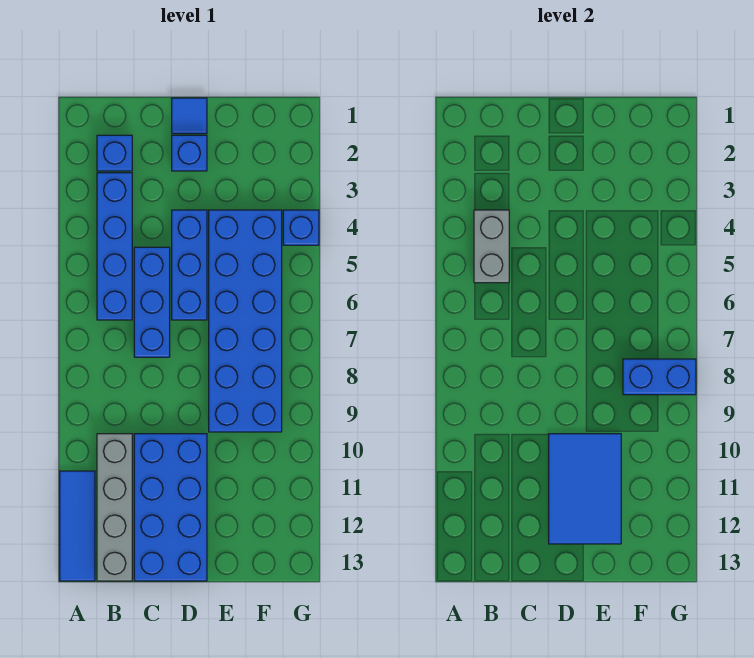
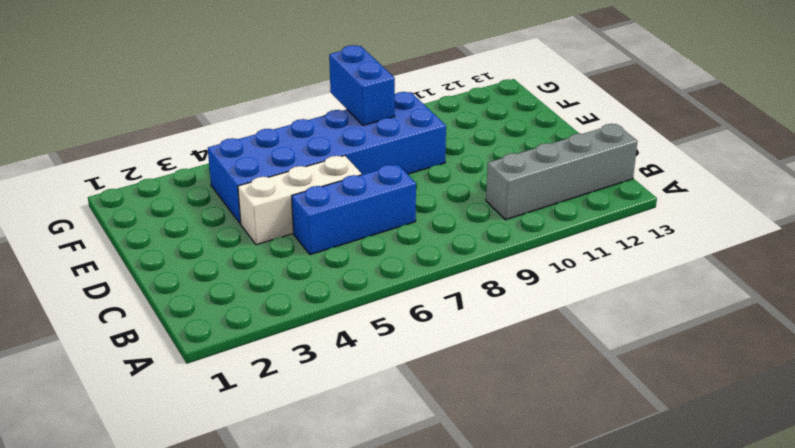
white brick D4:D6 level 1 -> blue brick D4:D6 level 1
none -> blue tile A11:A13 level 1
none -> blue brick B2 level 1
none -> blue brick B3:B6 level 1

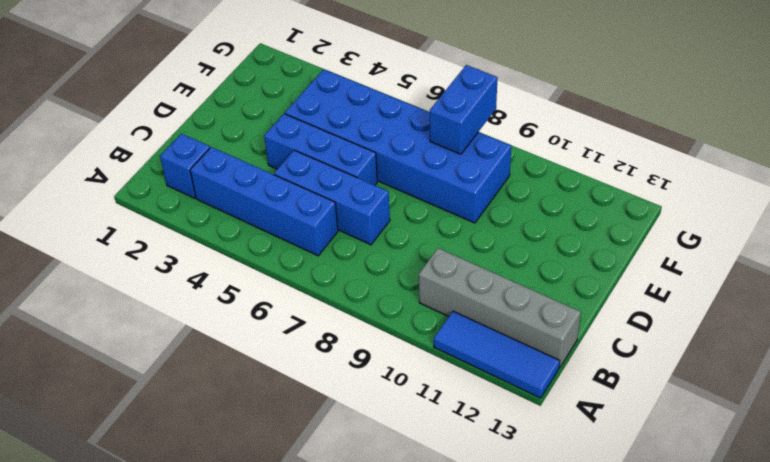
none -> blue brick C10:D13 level 1
none -> blue tile D1 level 1
none -> blue brick D2 level 1

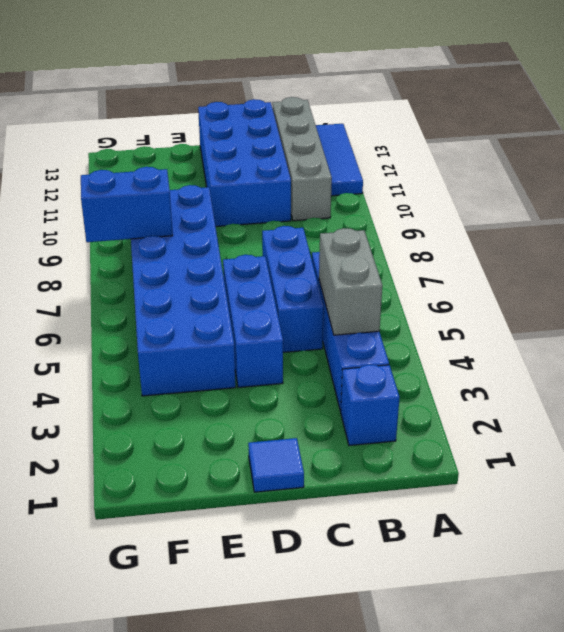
none -> blue brick D2 level 1
none -> blue brick G4 level 1
none -> blue tile D10:E12 level 2

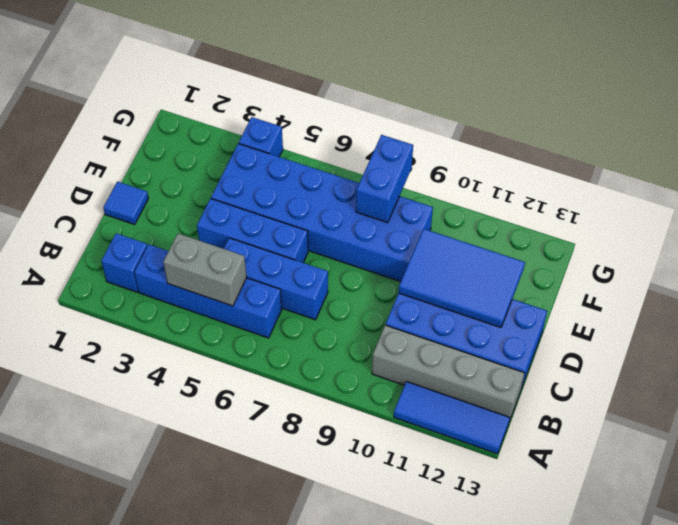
none -> blue brick D2 level 1

